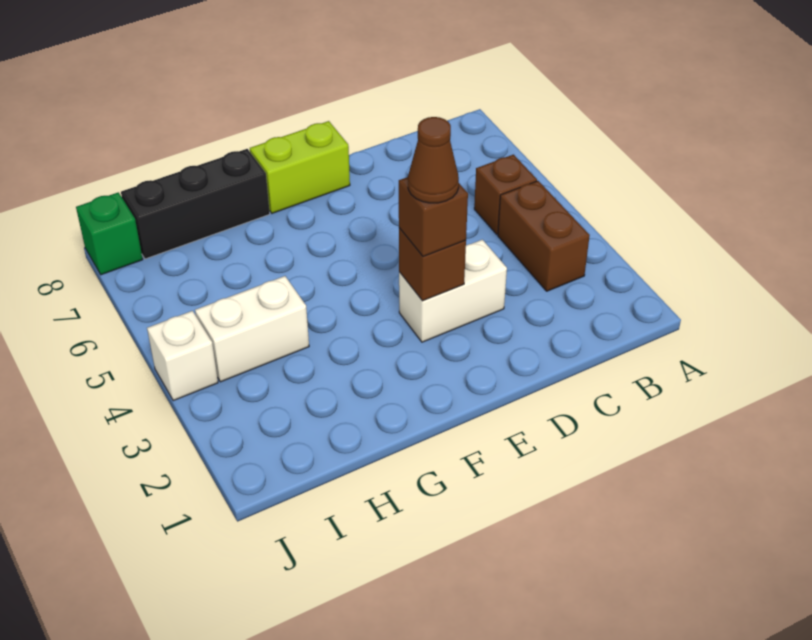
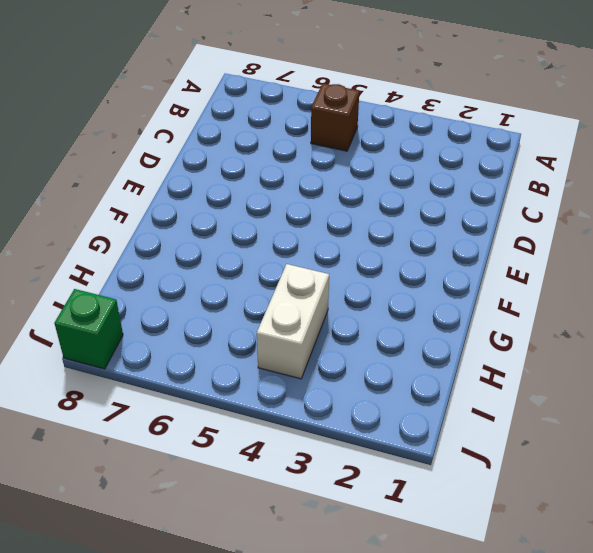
none -> brown brick B3:B4 level 1
none -> white brick D3:E3 level 1

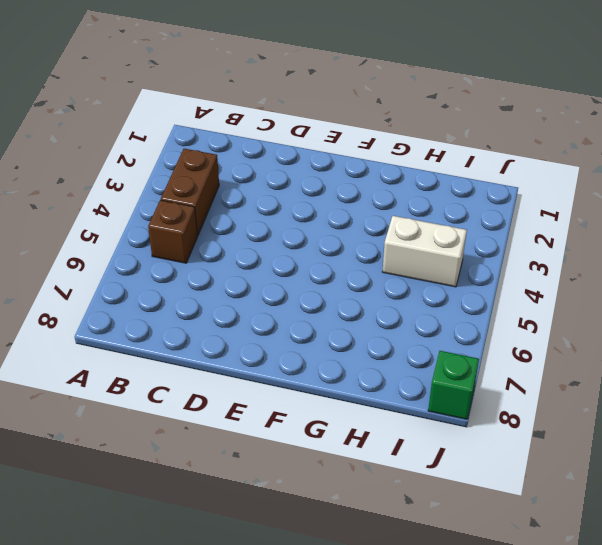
none -> white brick D3:E3 level 1
none -> lime brick E8:F8 level 1

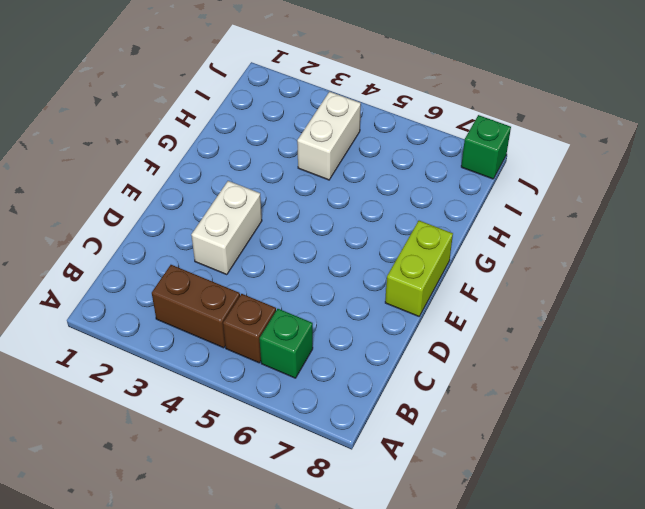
green brick B6 level 1 -> none
none -> black brick G8:I8 level 1
none -> white brick J4 level 1

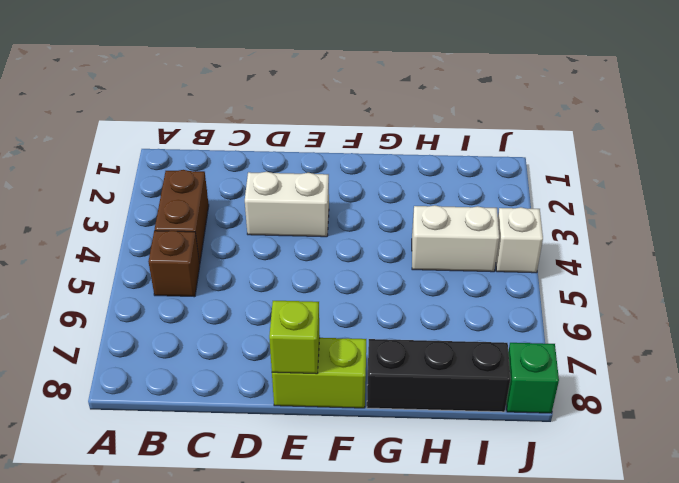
lime brick E8 level 2 -> none
none -> brown brick E3 level 2
none -> brown brick E3 level 3

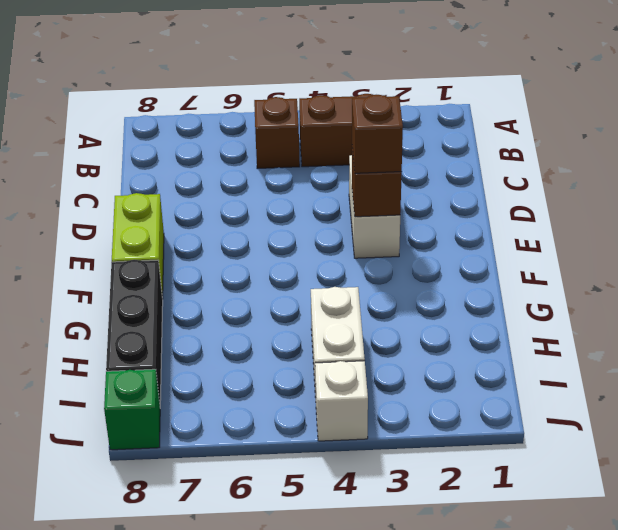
none -> brown cone E3 level 4

